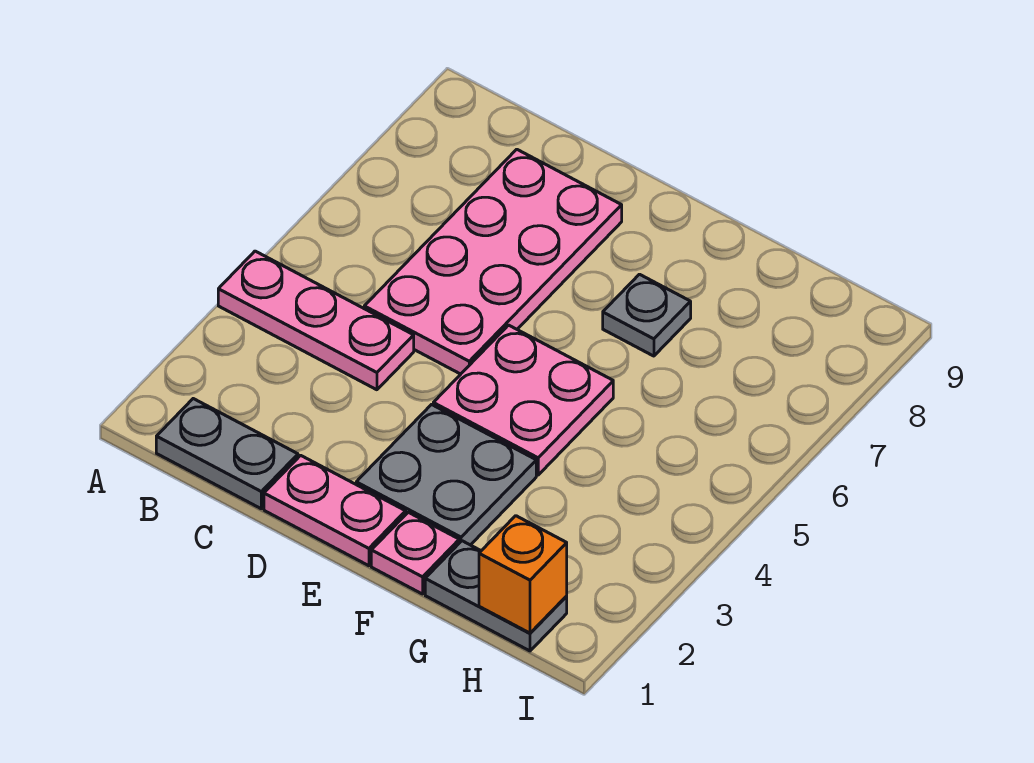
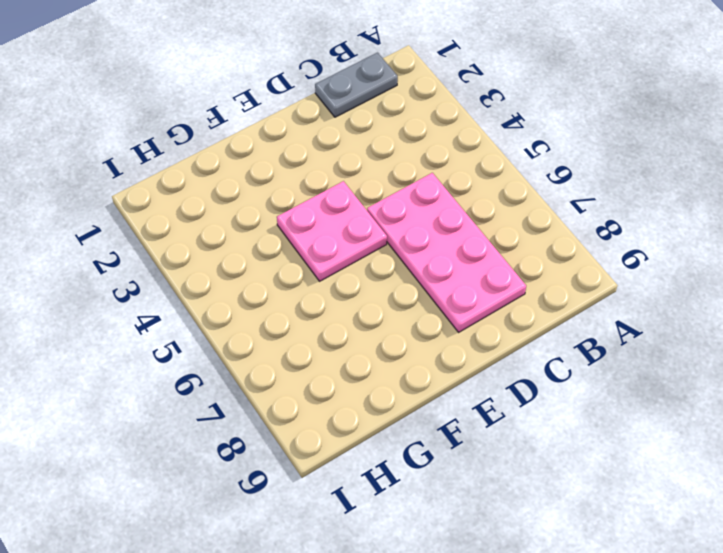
none -> pink plate A4:C4 level 1
none -> pink plate D1:E1 level 1

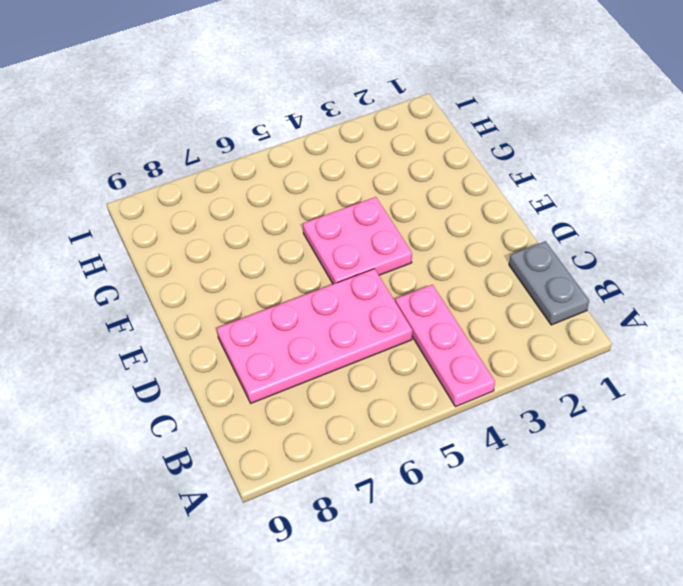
none -> pink plate D1:E1 level 1
none -> grey plate E2:F3 level 1

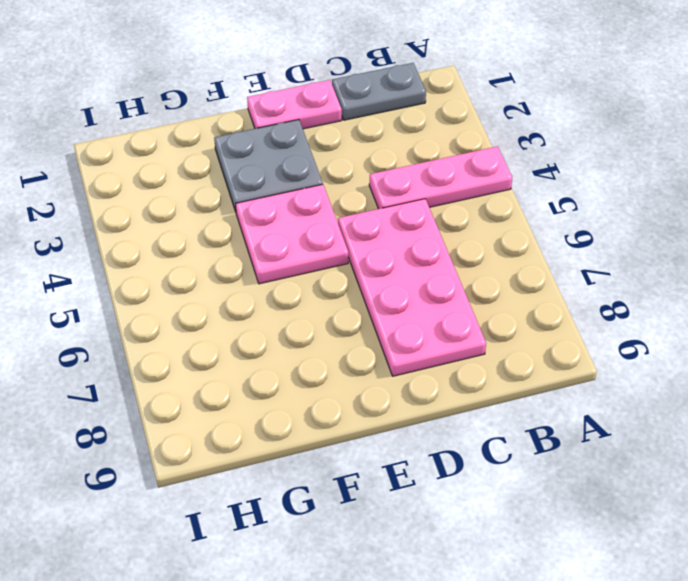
none -> pink plate F1 level 1
none -> grey plate F7 level 1

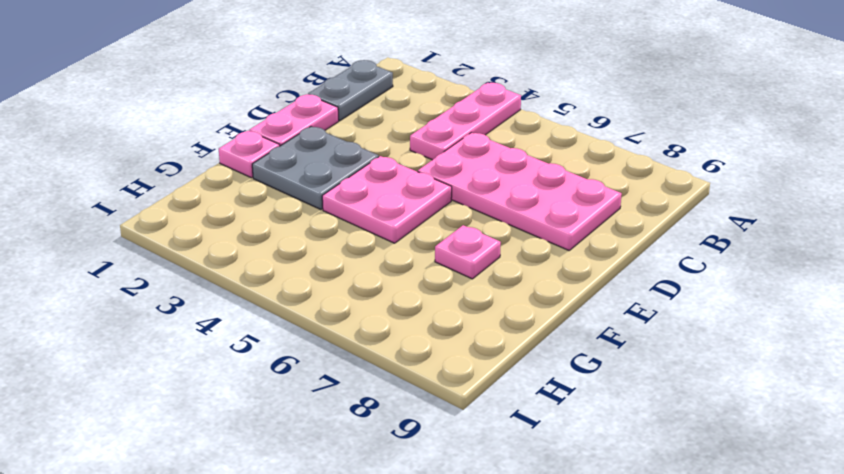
pink plate F7 level 1 -> grey plate F7 level 1
none -> grey plate G1:H1 level 1
none -> orange brick H1 level 2

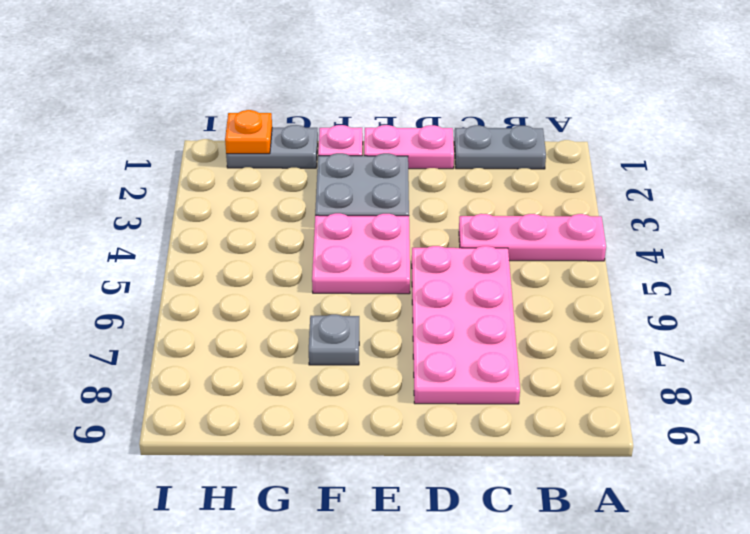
orange plate H1 level 2 -> orange brick H1 level 2

